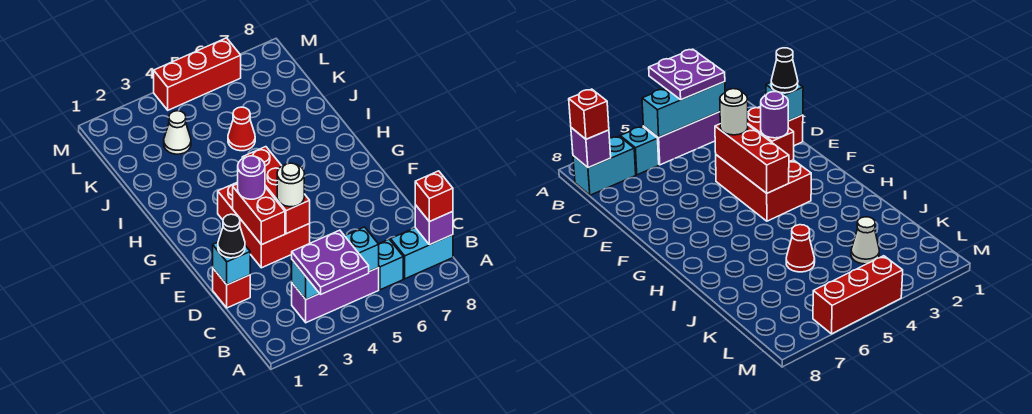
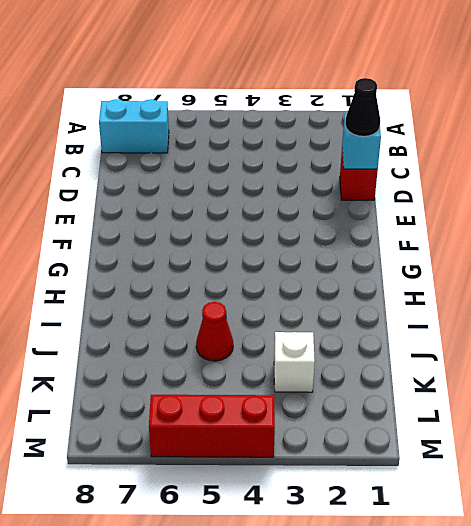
white brick K3 level 1 -> white cone K3 level 1
none -> purple brick B3:B5 level 1
none -> cyan brick B6 level 1
none -> red brick E3:G4 level 1

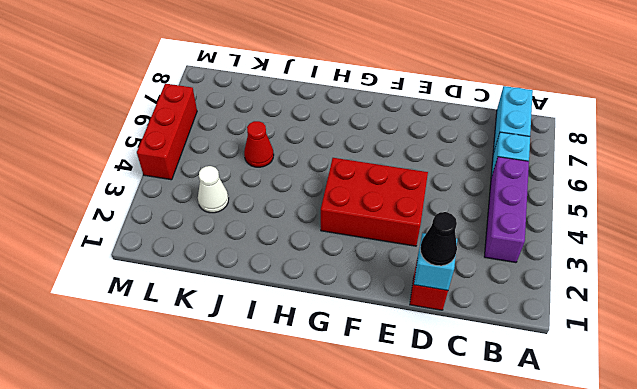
none -> cyan brick B3:B5 level 2
none -> purple brick B8 level 2
none -> red brick E3:F3 level 2

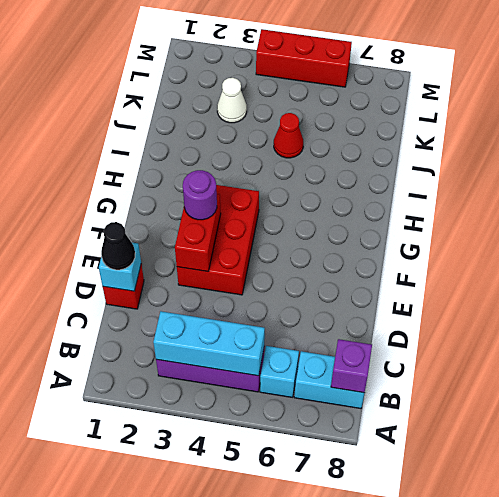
none -> red brick E4:G4 level 2
none -> purple plate A3:B4 level 3
none -> red brick B8 level 3

